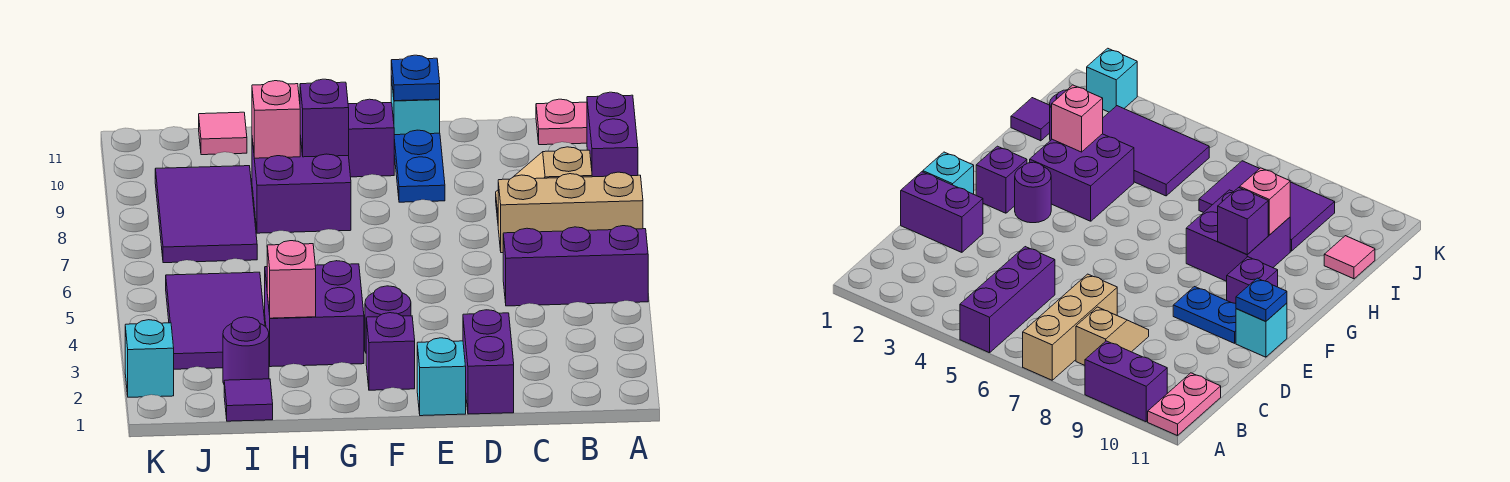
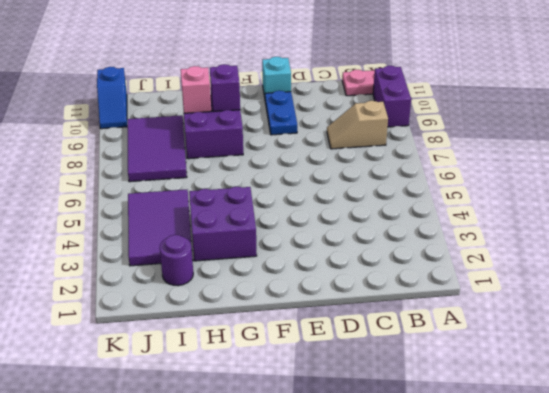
blue slope K10:K11 level 1 top 11 -> none
none -> purple brick A5:C5 level 1
none -> tan brick A7:C7 level 1
none -> purple brick D1:D2 level 1

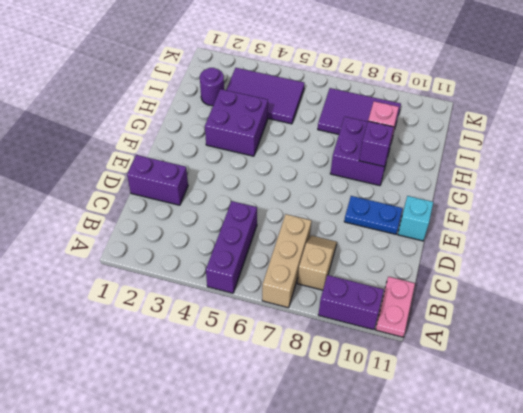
none -> cyan brick E1 level 1
none -> purple brick F2 level 1
none -> purple round brick F3 level 1

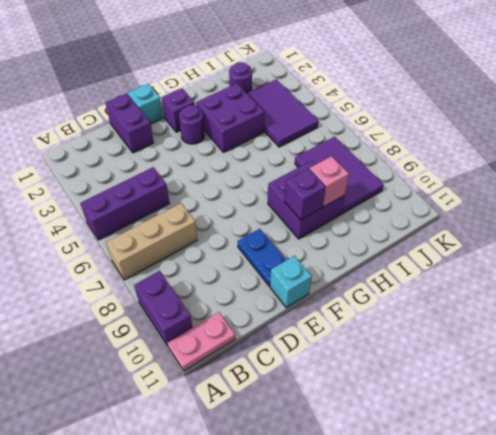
none -> tan slope B8:C8 level 1 top B
none -> purple brick F10 level 1
none -> purple tile I1 level 1

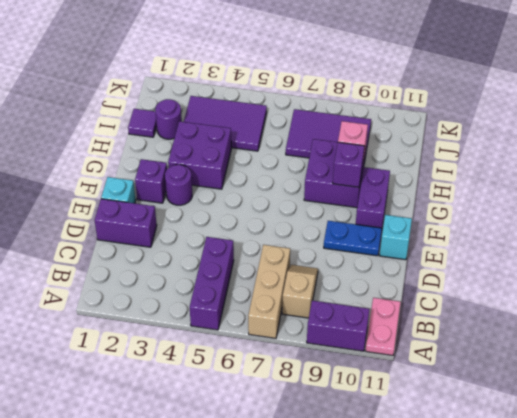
purple brick F10:G10 level 1 -> purple brick F10 level 1
none -> pink tile I11 level 1
none -> cyan brick K2 level 1
none -> blue plate E11 level 2

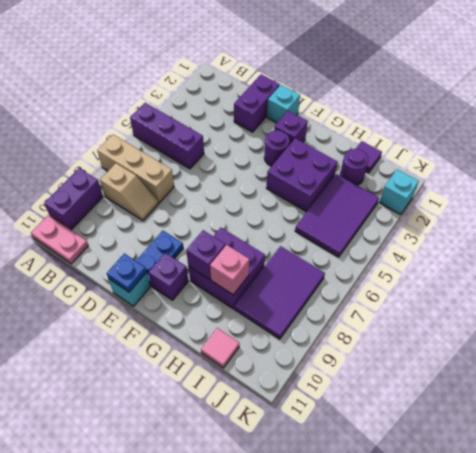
none -> pink brick H3 level 2

